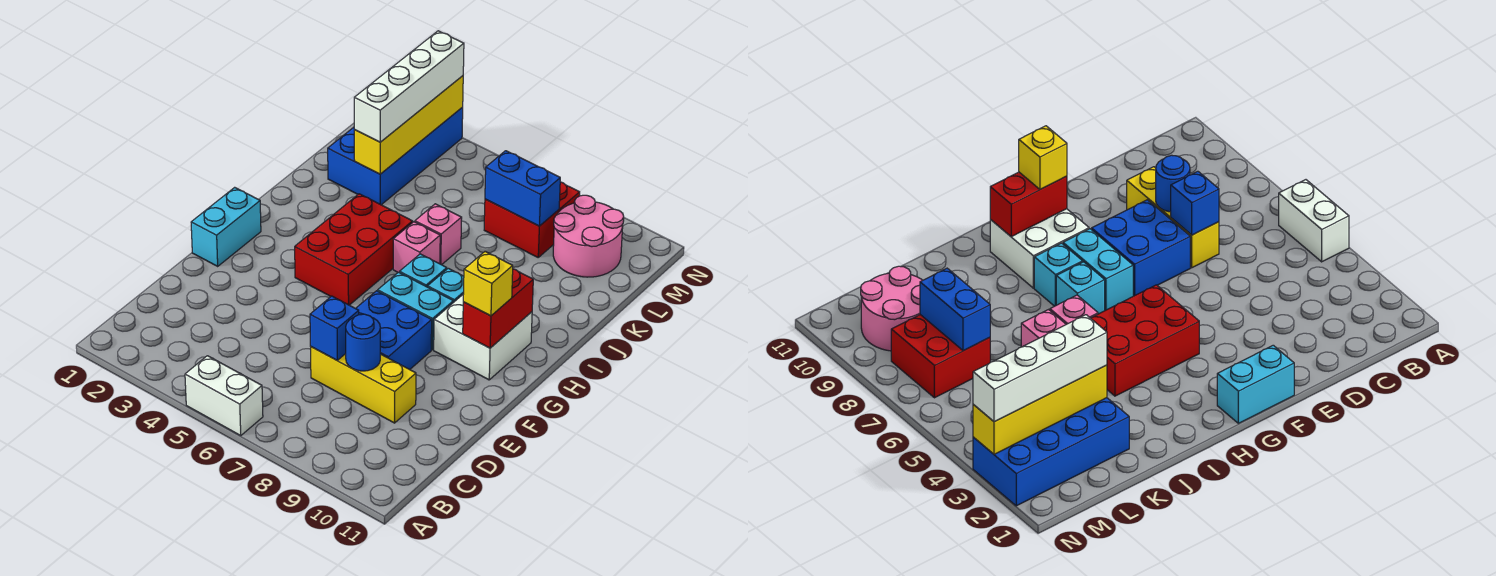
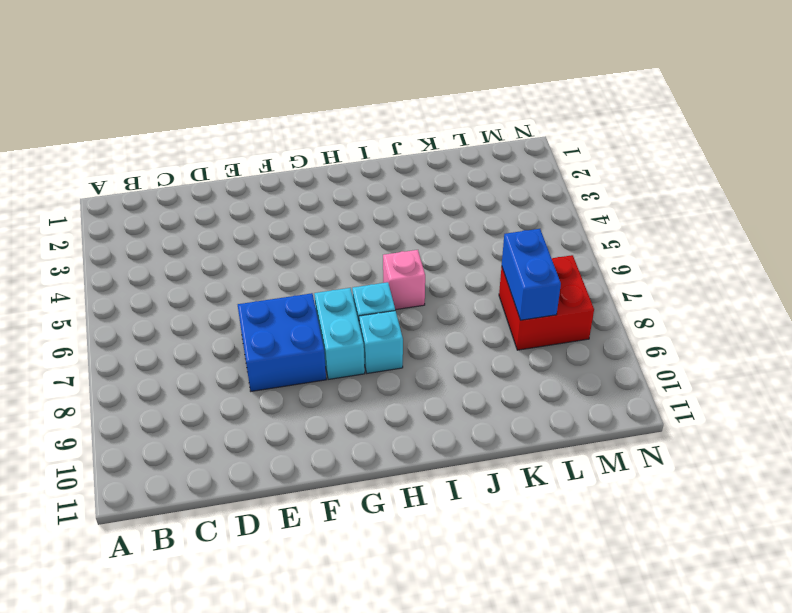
none -> white brick A5:A6 level 1
none -> yellow brick D7:D9 level 1
none -> cyan brick F1:G1 level 1

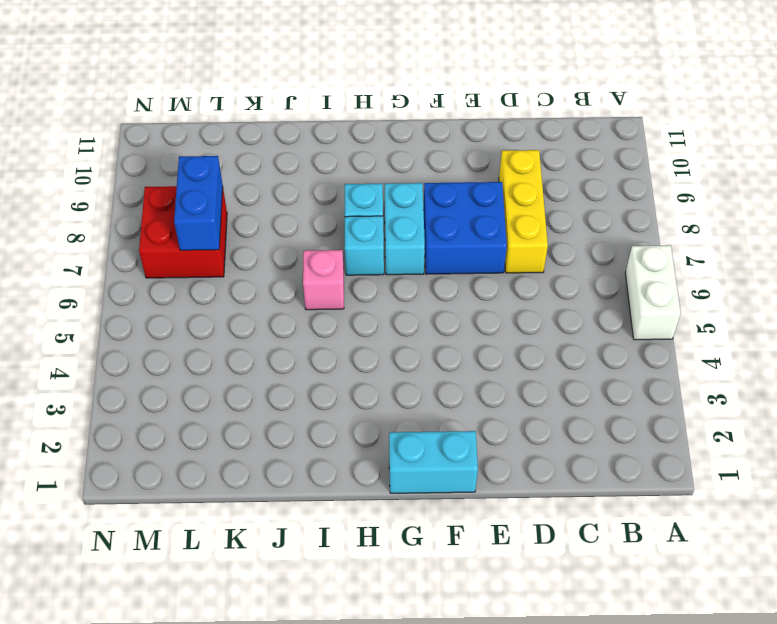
none -> red brick G4:I5 level 1
none -> white brick G9:H10 level 1
none -> pink brick J6 level 1

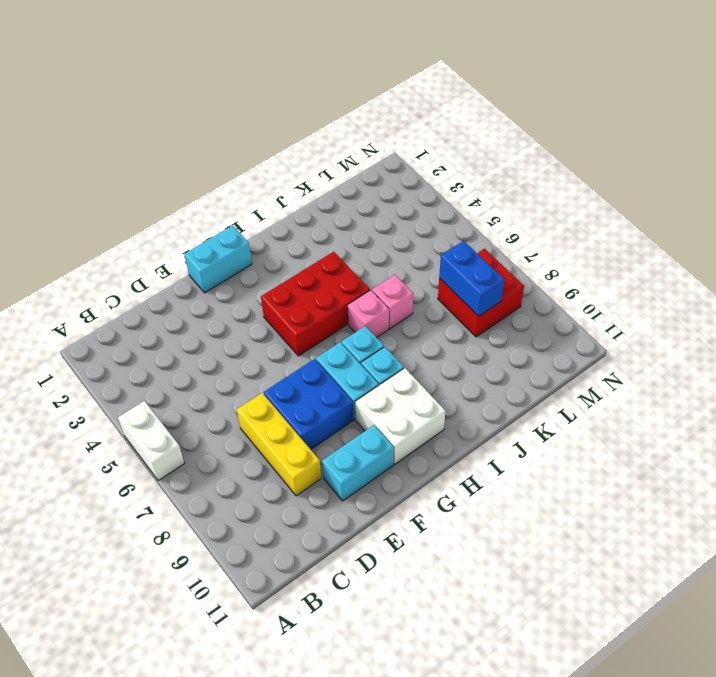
cyan brick E10:F10 level 1 -> none
none -> blue brick K2:N3 level 1
none -> pink round brick L9:M10 level 1
none -> blue brick D7 level 2

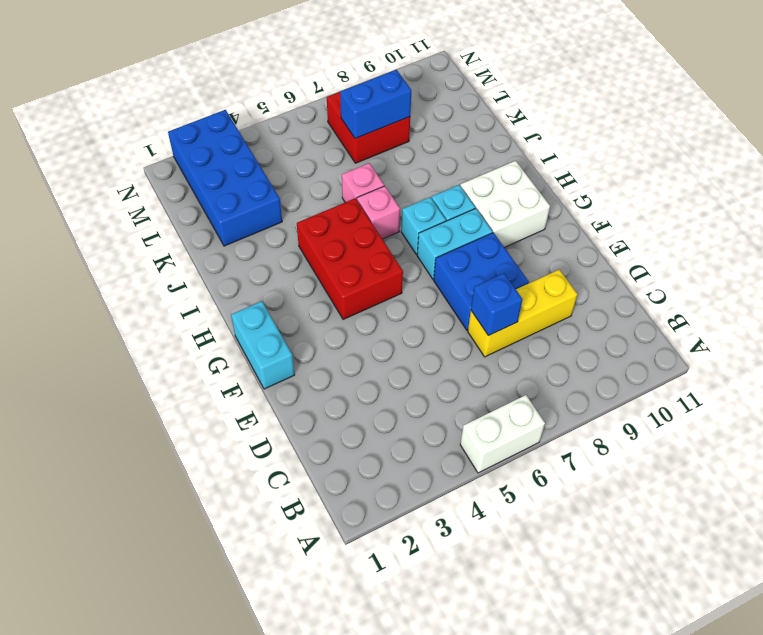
none -> pink round brick L9:M10 level 1
none -> blue round brick D8 level 2
none -> red brick G10:H10 level 2

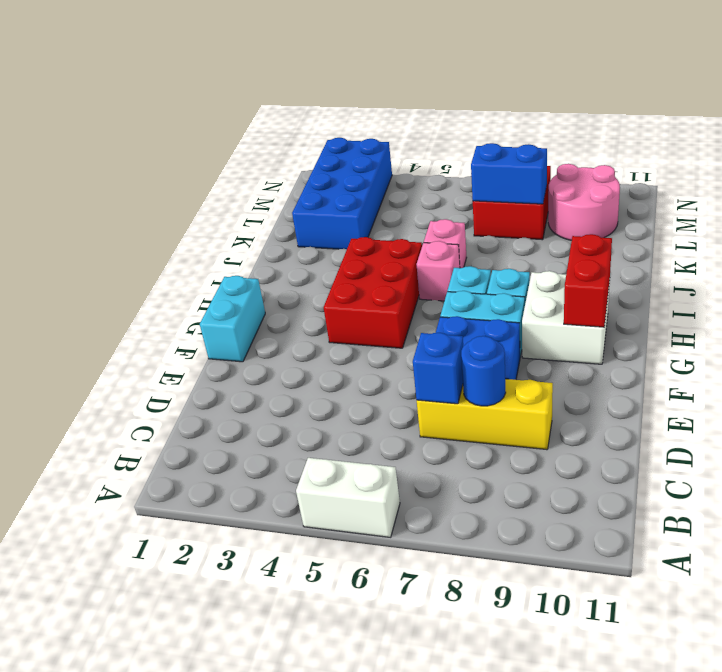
none -> yellow brick K3:N3 level 2
none -> yellow brick G10 level 3
none -> white brick K3:N3 level 3

